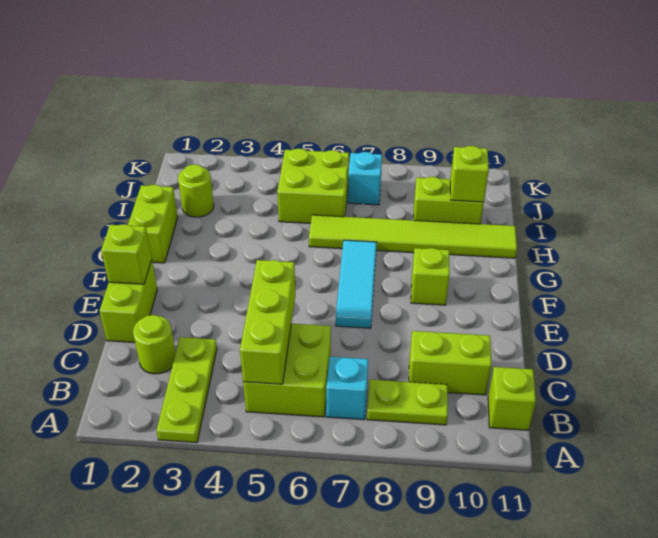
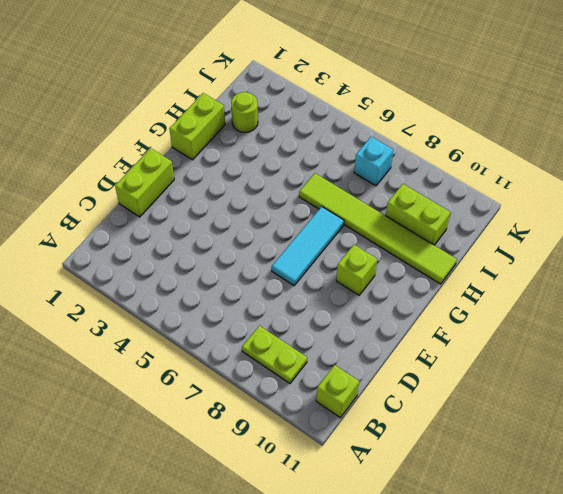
none -> lime plate A3:C3 level 1
none -> lime brick B5:C6 level 1
none -> cyan brick B7 level 1

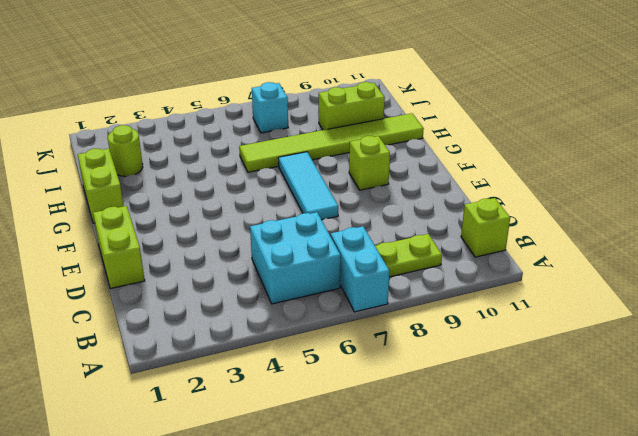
cyan brick A7:B7 level 1 -> cyan brick B7 level 1
cyan brick B5:C6 level 1 -> lime brick B5:C6 level 1
none -> lime plate A3:C3 level 1
none -> lime round brick C2 level 1
none -> lime brick C9:C10 level 1

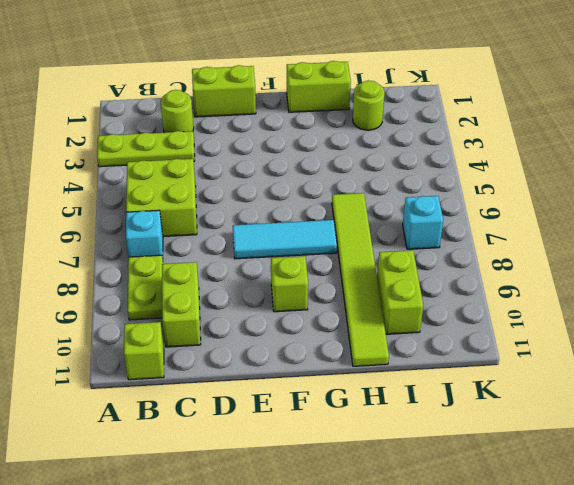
none -> lime brick I5:J6 level 1
none -> lime brick B5:D5 level 2
none -> lime brick E1 level 2

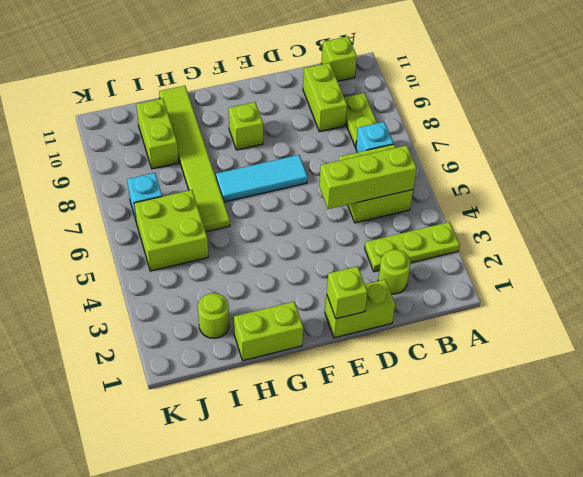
none -> lime brick I10 level 2

